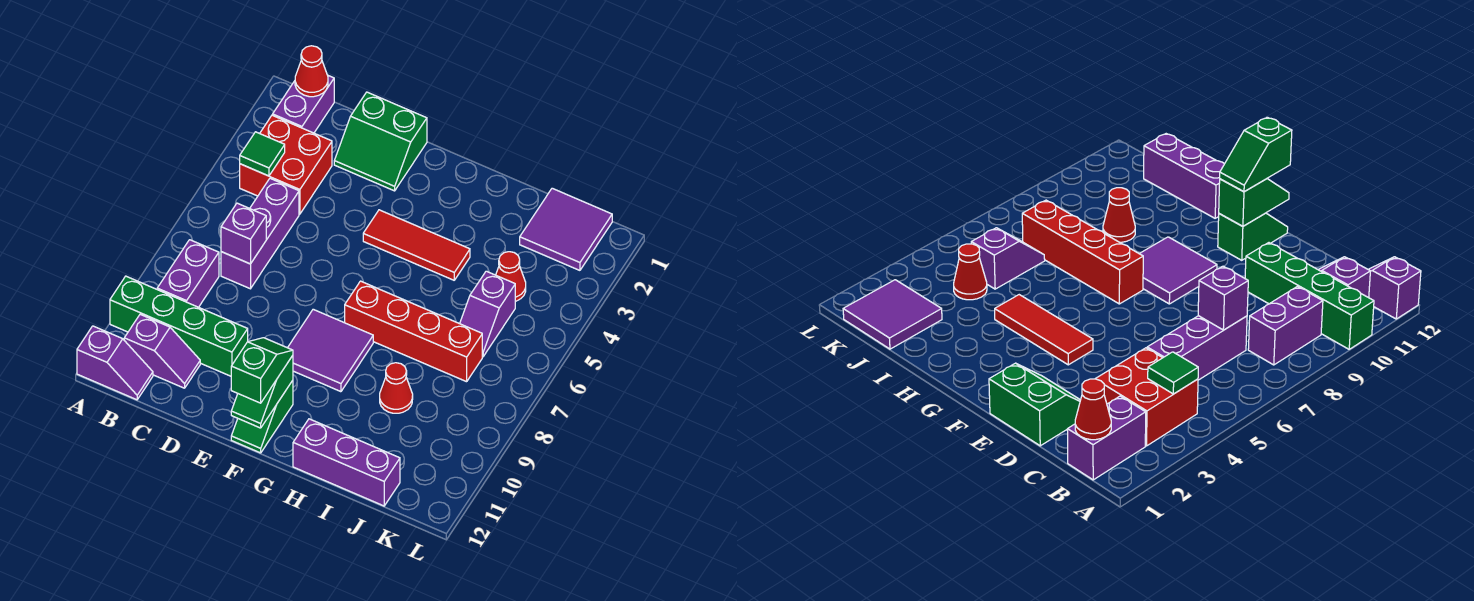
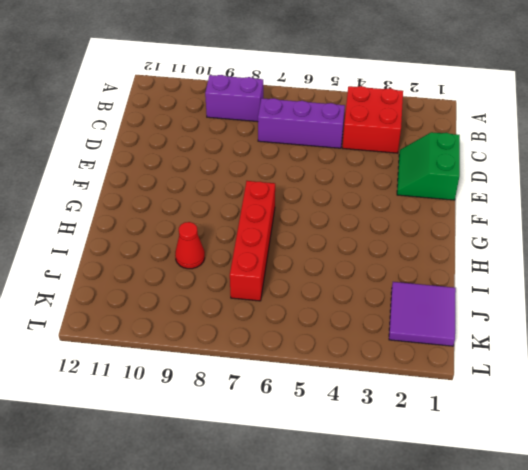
none -> green brick A10:D10 level 1
none -> purple slope A12:B12 level 1 top A
none -> purple brick B1:B2 level 1

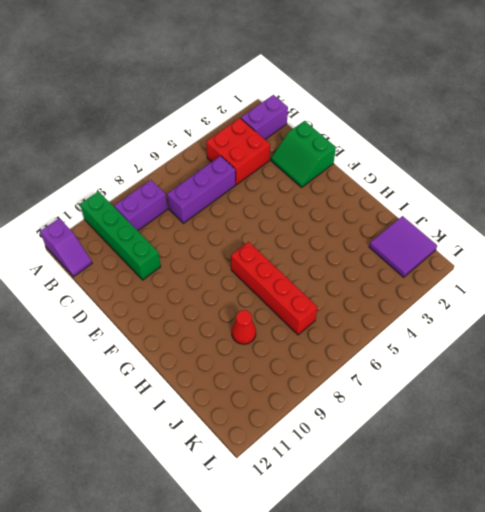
none -> purple slope B11:C11 level 1 top B
none -> red tile F4:H4 level 1
none -> purple tile F8:G9 level 1

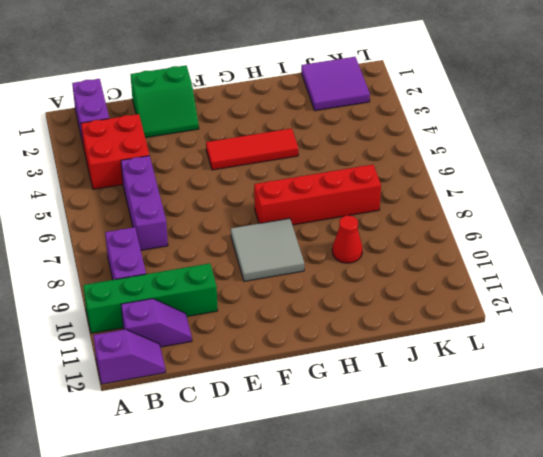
grey tile F8:G9 level 1 -> purple tile F8:G9 level 1
none -> green slope F11:F12 level 1 top 11
none -> purple brick H12:J12 level 1
none -> red cone J4 level 1

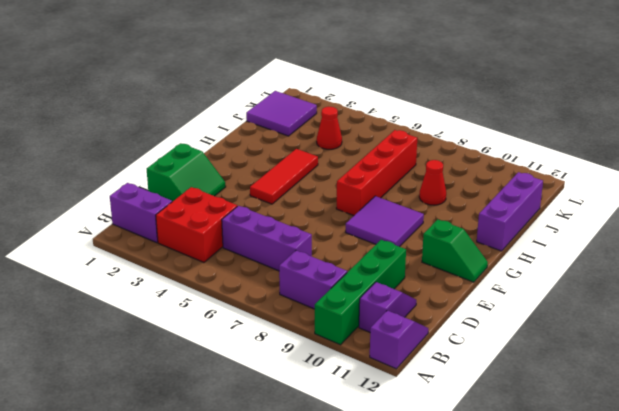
none -> purple slope J5:J6 level 1 top 5
none -> red cone B1 level 2
none -> green tile B4 level 2

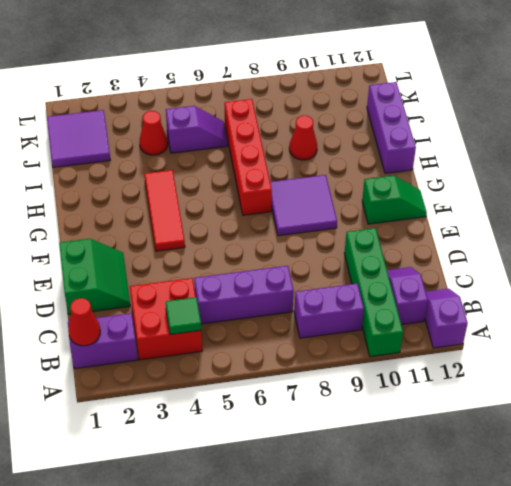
none -> purple brick C7 level 2
none -> green slope F11:F12 level 2 top 11
none -> green slope F11:F12 level 3 top 12

